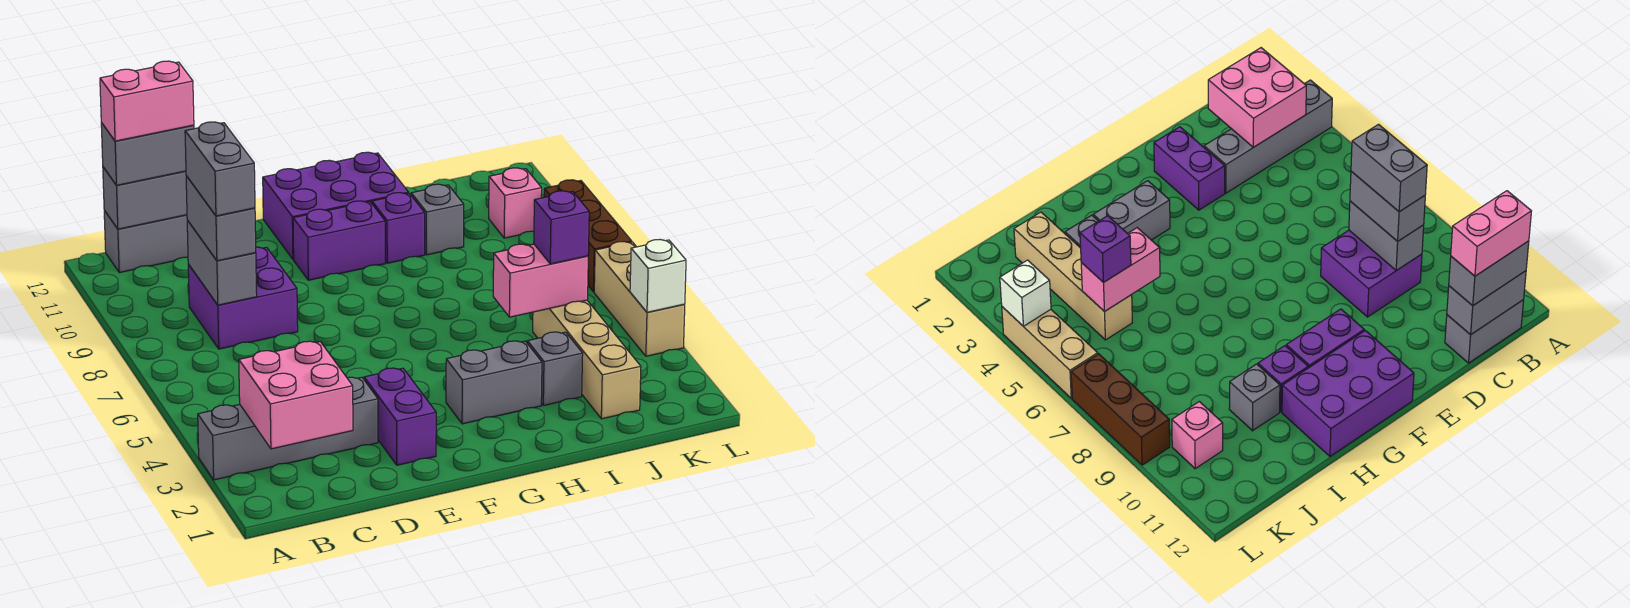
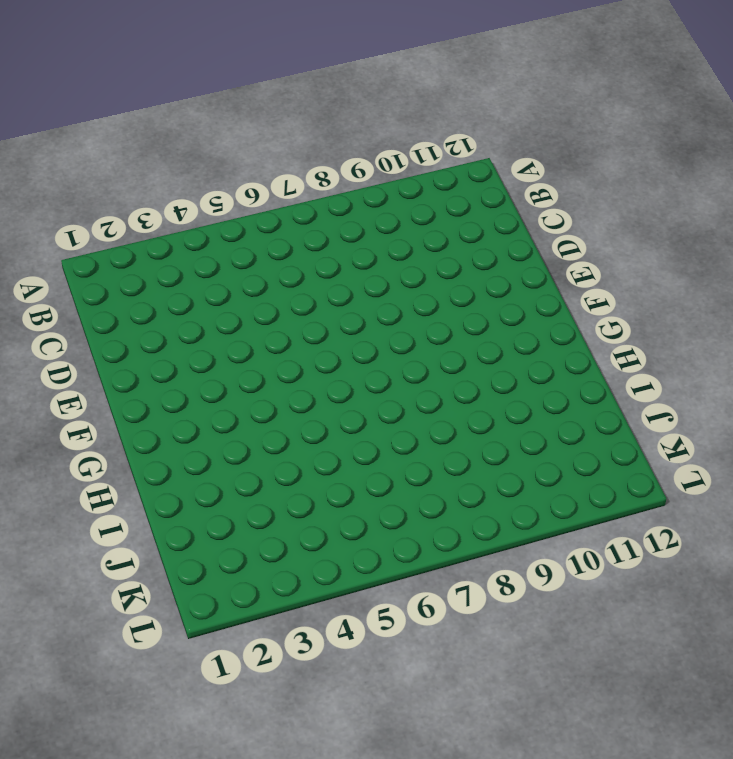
none -> grey brick A3:D3 level 1
none -> grey brick B12:C12 level 1
none -> purple brick C8:D9 level 1

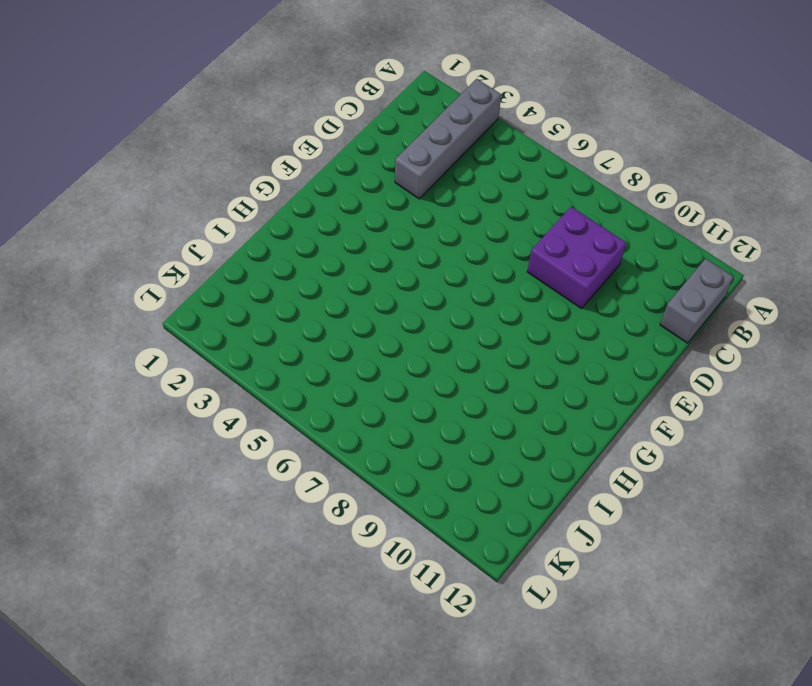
none -> purple brick E2:E3 level 1
none -> purple brick F10:G10 level 1
none -> purple brick F11:H12 level 1

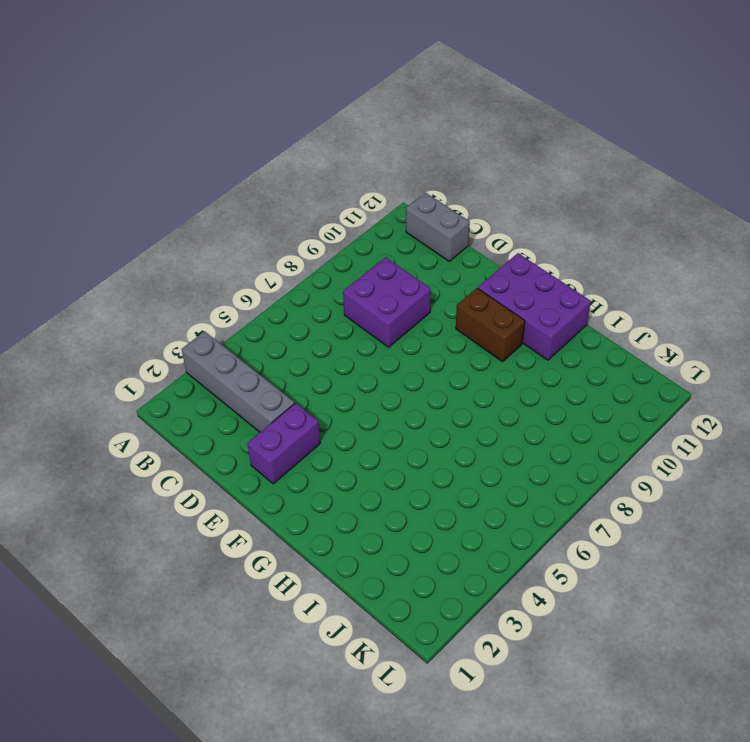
brown brick F10:G10 level 1 -> purple brick F10:G10 level 1
none -> grey brick G3:H3 level 1
none -> purple brick H10 level 1
none -> grey brick I3 level 1

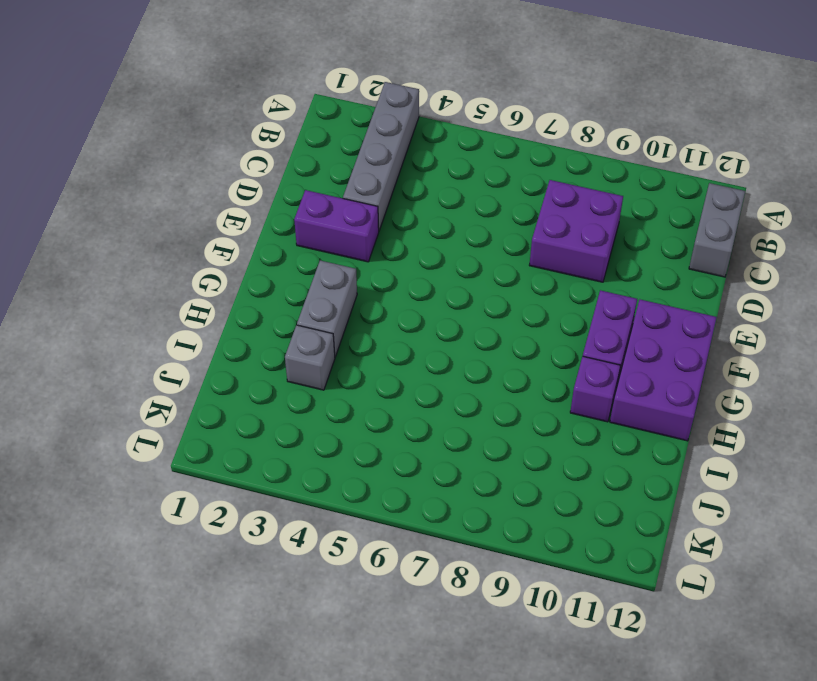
none -> grey brick I10 level 1
none -> tan brick J2:J5 level 1
none -> pink brick K10 level 1

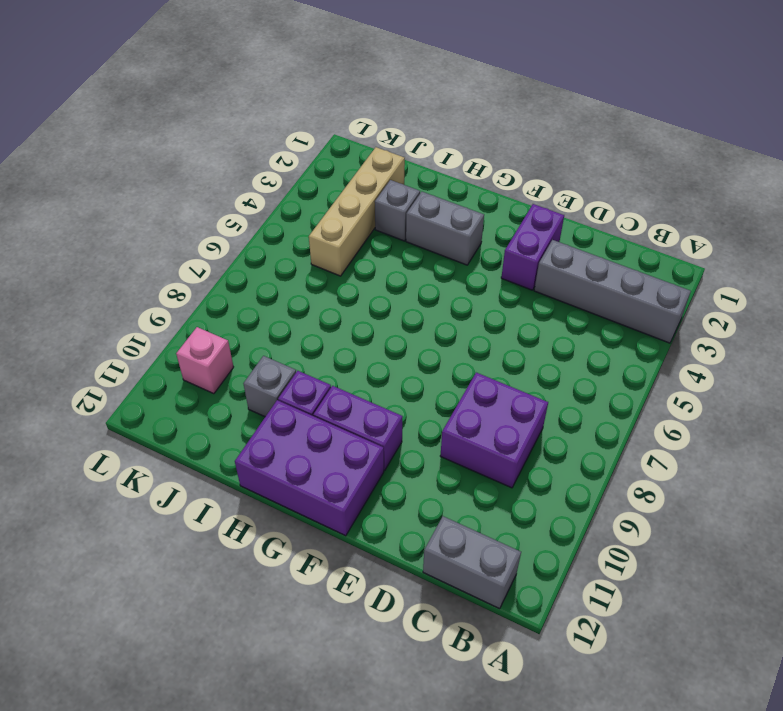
none -> tan brick L4:L6 level 1
none -> brown brick L7:L9 level 1
none -> pink brick B2:C3 level 2

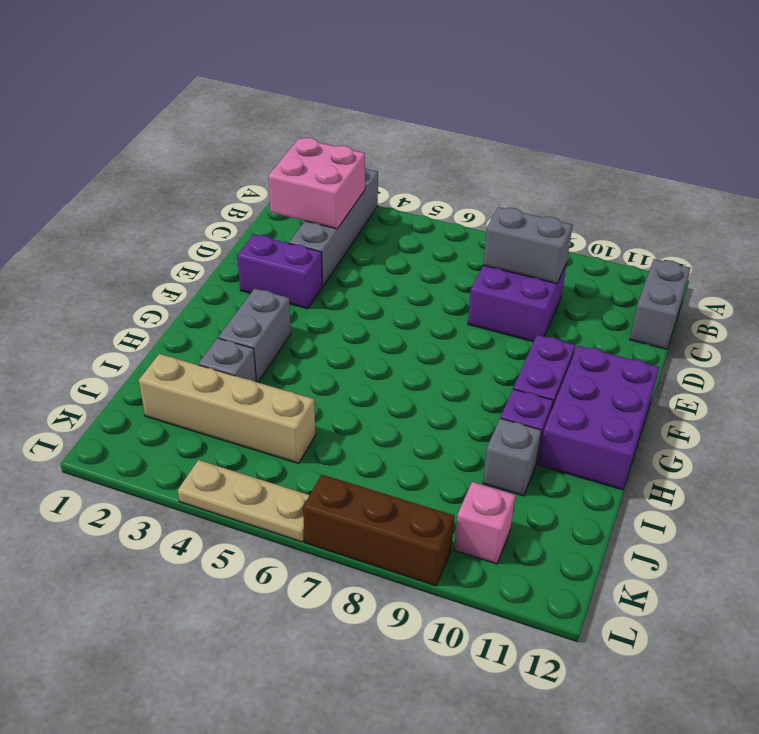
tan plate L4:L6 level 1 -> tan brick L4:L6 level 1
none -> grey brick B12:C12 level 2
none -> pink brick I5:J5 level 2
none -> white brick L4 level 2

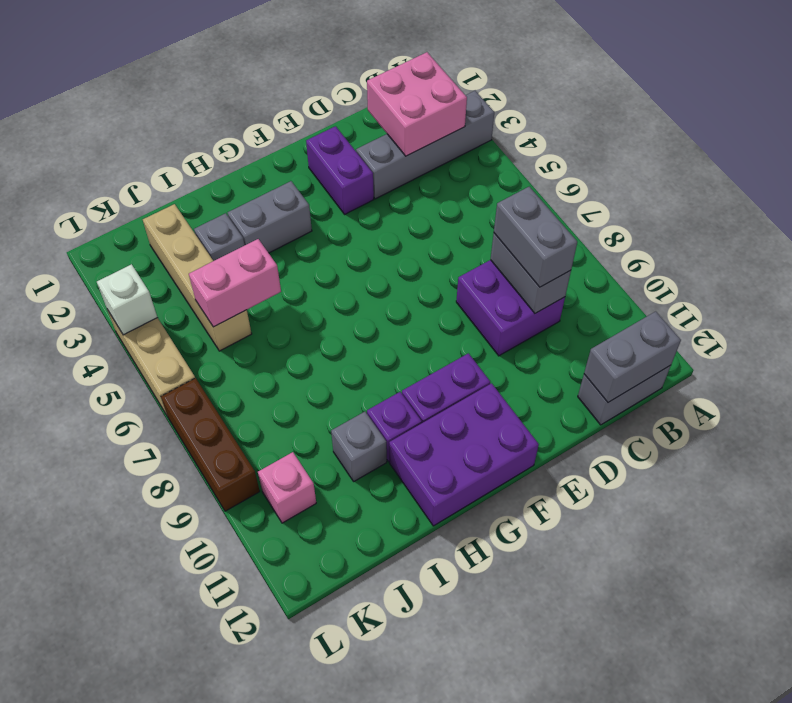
none -> grey brick B12:C12 level 3
none -> purple brick J5 level 3
none -> pink brick B12:C12 level 4

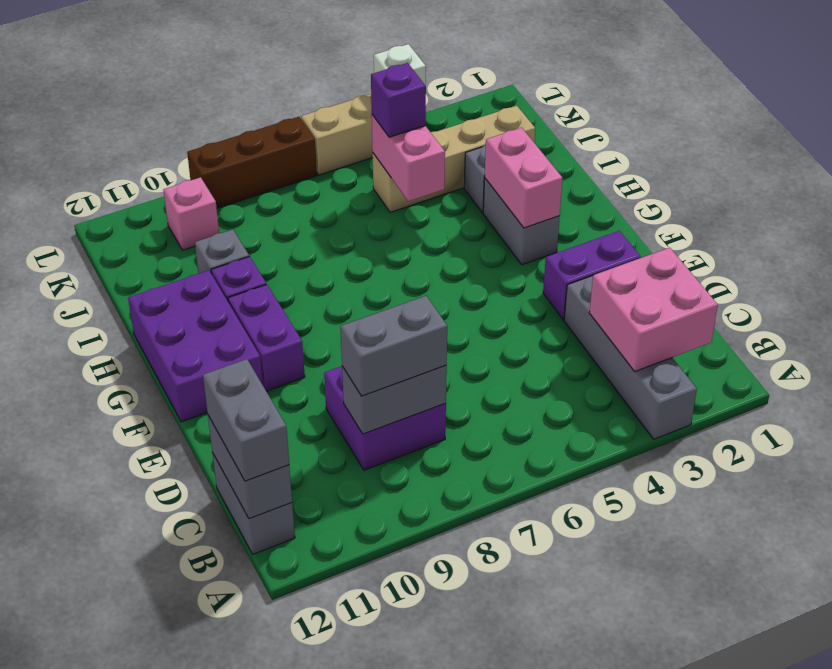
pink brick G3:H3 level 2 -> pink brick B12:C12 level 4
none -> grey brick C8:C9 level 4

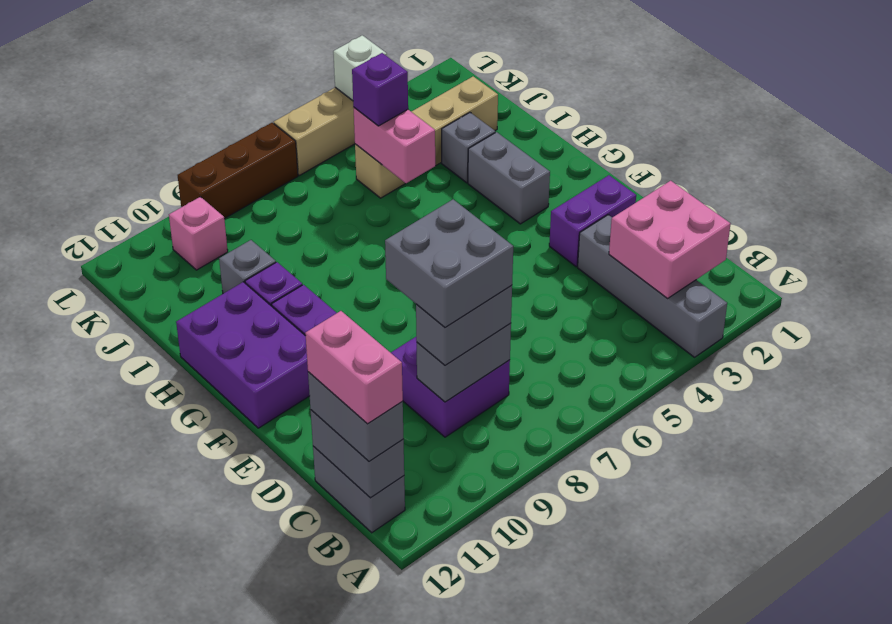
grey brick C8:D9 level 4 -> grey brick C8:C9 level 4

